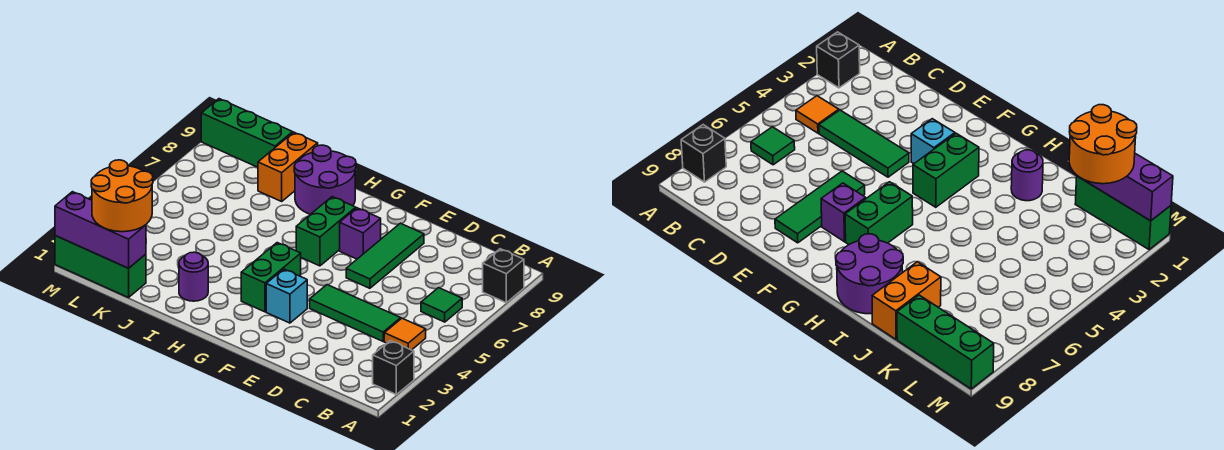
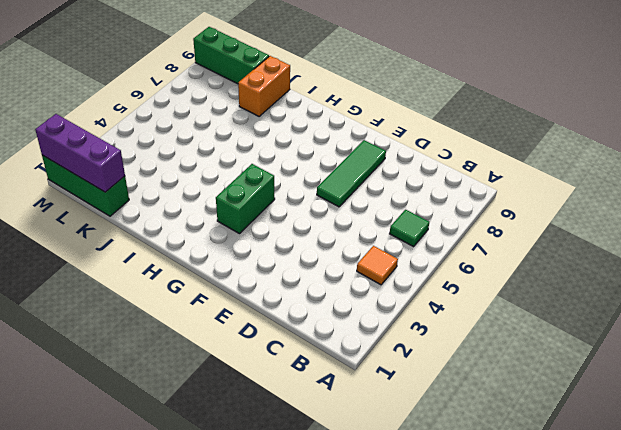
none -> black brick A2 level 1
none -> black brick A8 level 1
none -> green tile C4:E4 level 1

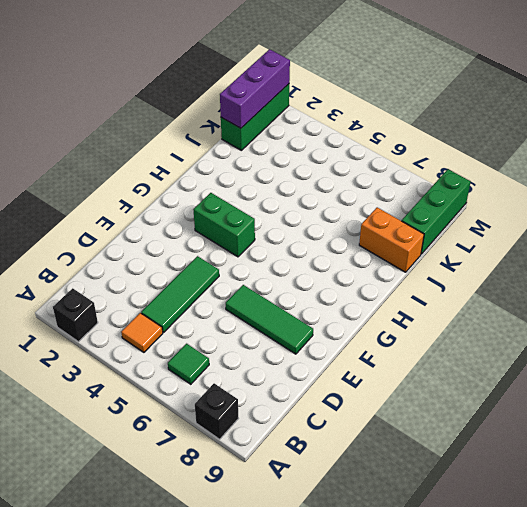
none -> cyan brick F3 level 1
none -> purple brick F7 level 1
none -> green brick G6:G7 level 1

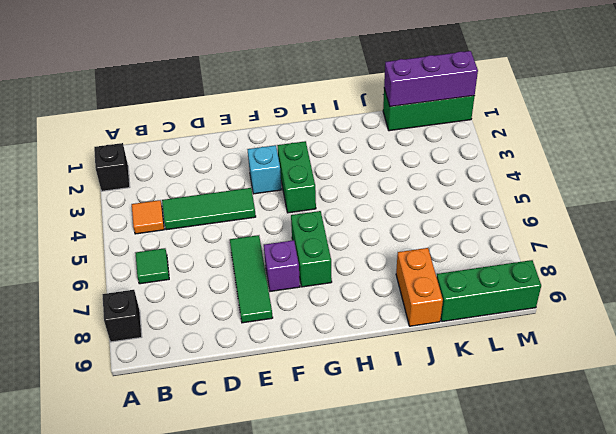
none -> purple round brick H8:I9 level 1
none -> purple round brick I2 level 1
none -> orange round brick K1:L2 level 3

